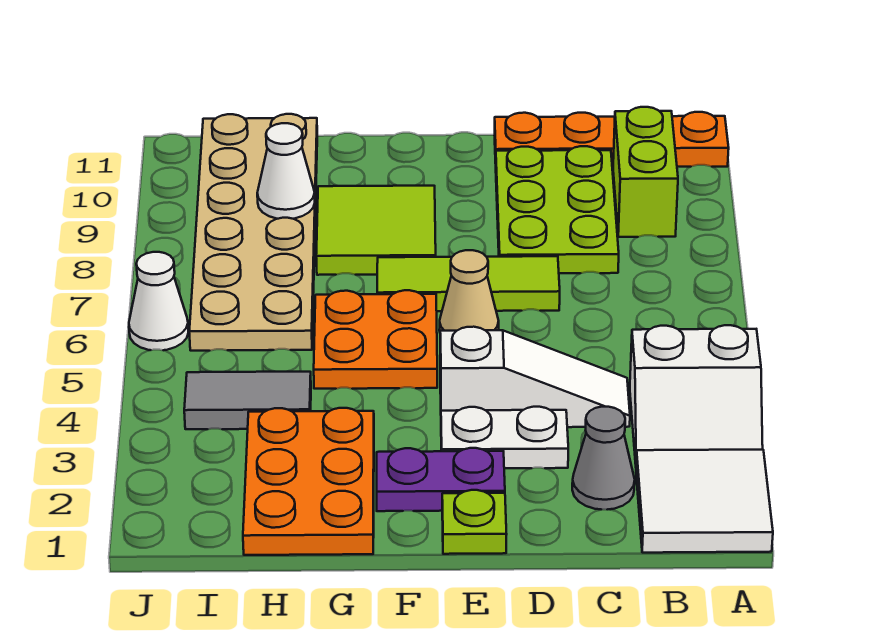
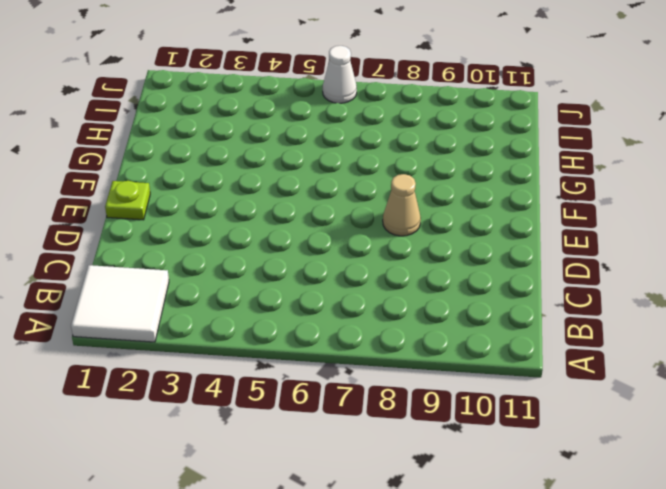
tan cone E8 level 1 -> tan cone E6 level 1
none -> white slope A3:B4 level 1 top 4
none -> orange plate A11:D11 level 1
none -> lime brick B9:B10 level 1

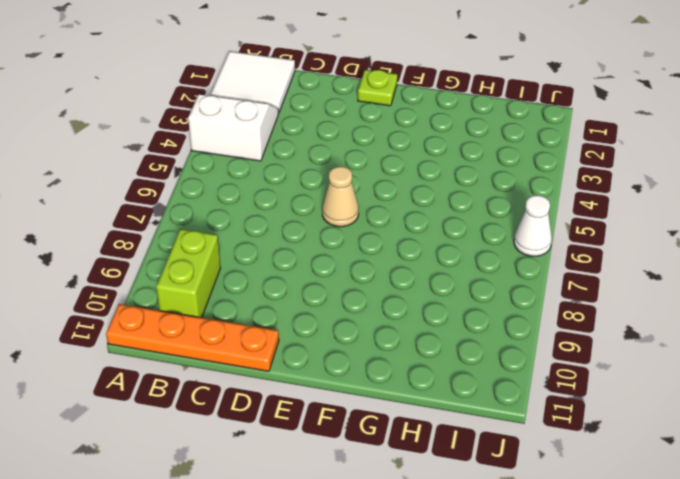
none -> grey cone C2 level 1
none -> white slope C4:E4 level 1 top E
none -> lime plate C8:D10 level 1

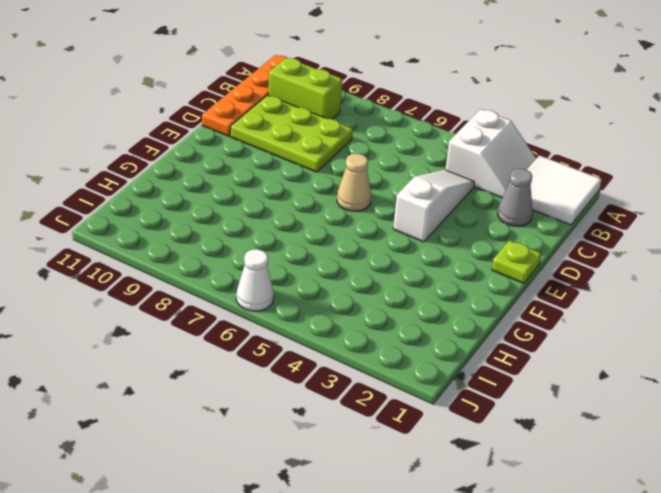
none -> white plate D3:E3 level 1
none -> lime tile D7:F7 level 1
none -> purple plate E2:F2 level 1

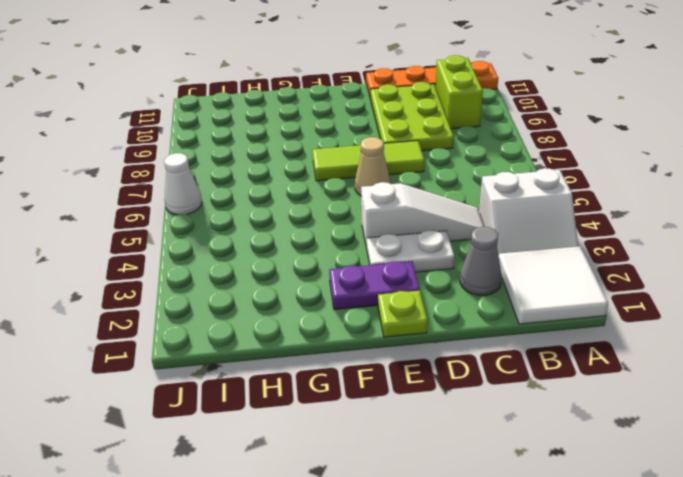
none -> orange plate F5:G6 level 1
none -> lime tile F8:G9 level 1
none -> orange plate G1:H3 level 1

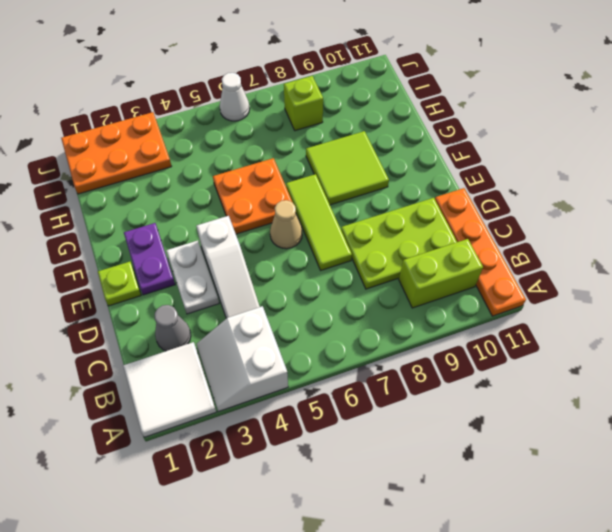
orange plate I1:J3 level 1 -> orange plate G1:H3 level 1
lime brick I8 level 1 -> tan plate H6:I11 level 1
none -> grey tile H4:I4 level 1
none -> white cone H9 level 2

